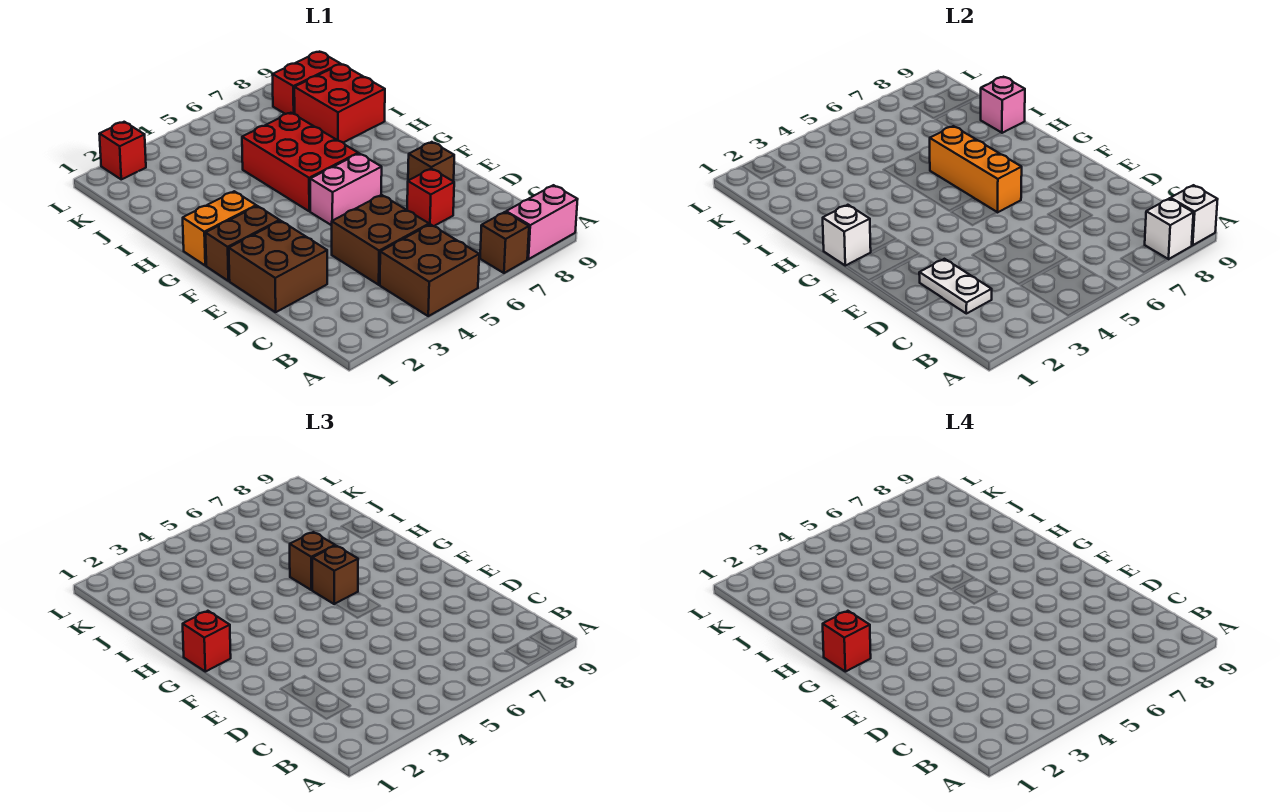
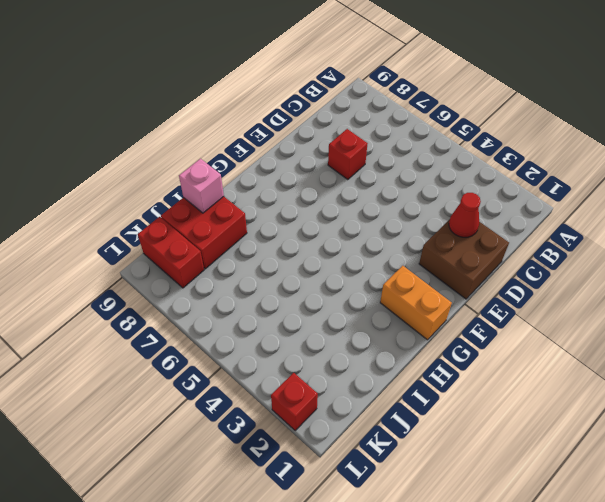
red cone D2 level 2 -> white plate C2:D2 level 2
none -> brown brick A4:B5 level 1
none -> brown brick A7 level 1
none -> pink brick A8:A9 level 1

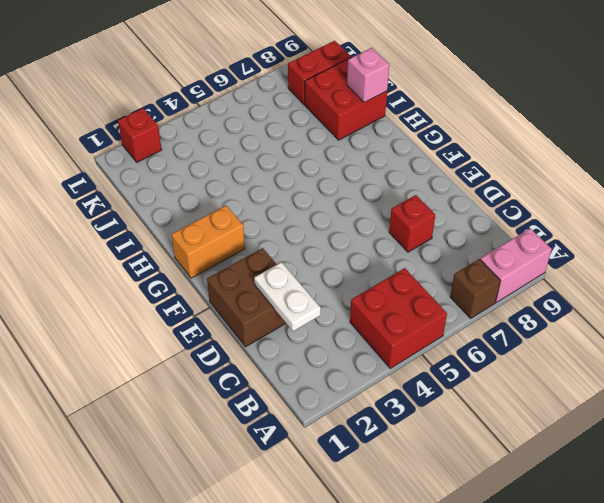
red brick A4:B5 level 1 -> brown brick A4:B5 level 1
none -> brown brick C4:D5 level 1
none -> brown brick E8 level 1
none -> brown brick F1:F2 level 1

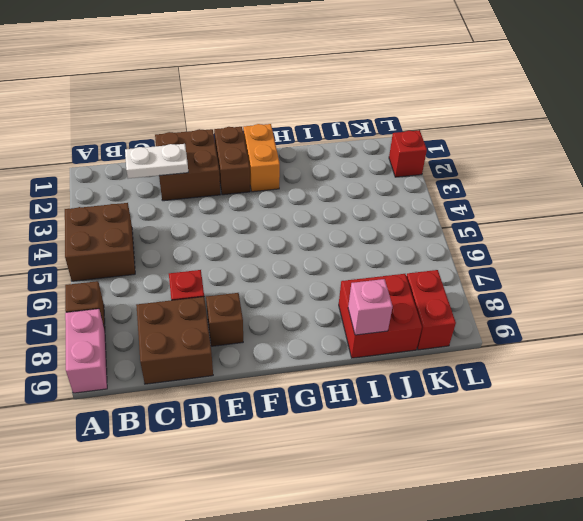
brown brick C8:D9 level 1 -> brown brick C4:D5 level 1
none -> pink brick F5:F6 level 1
none -> red brick G5:I6 level 1
none -> white brick A8 level 2

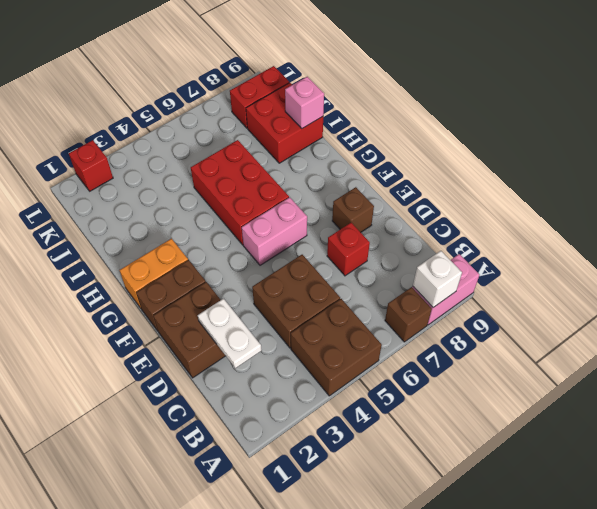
none -> white brick A9 level 2
none -> orange brick F6:H6 level 2
none -> white brick G1 level 2

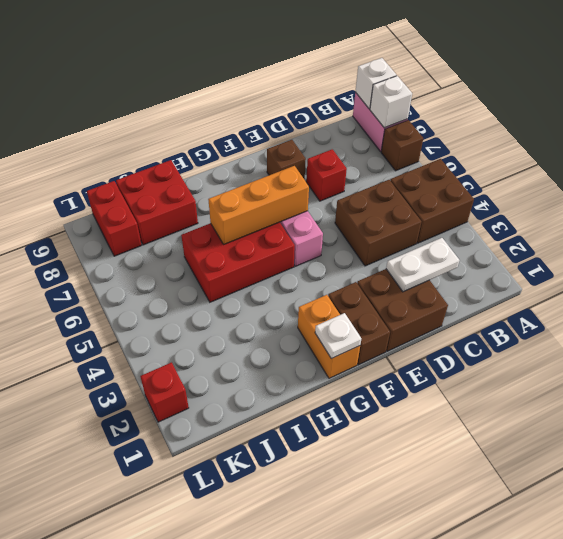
white plate G1 level 2 -> white brick G1 level 2
none -> pink brick I9 level 2
none -> red brick G1 level 3
none -> brown brick G6 level 3

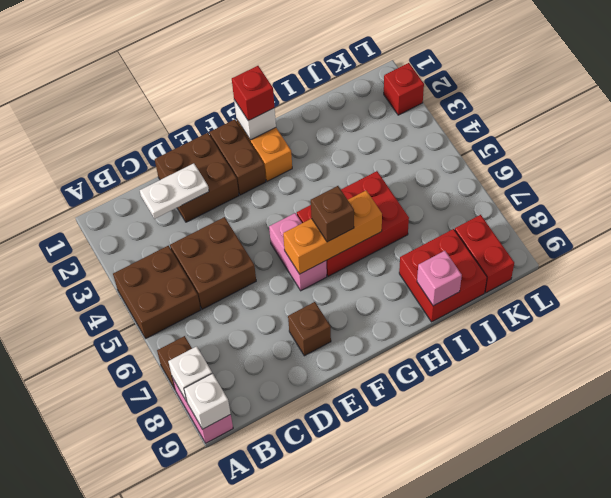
none -> red brick D7 level 1
none -> brown brick H6 level 3
none -> red brick G1 level 4

